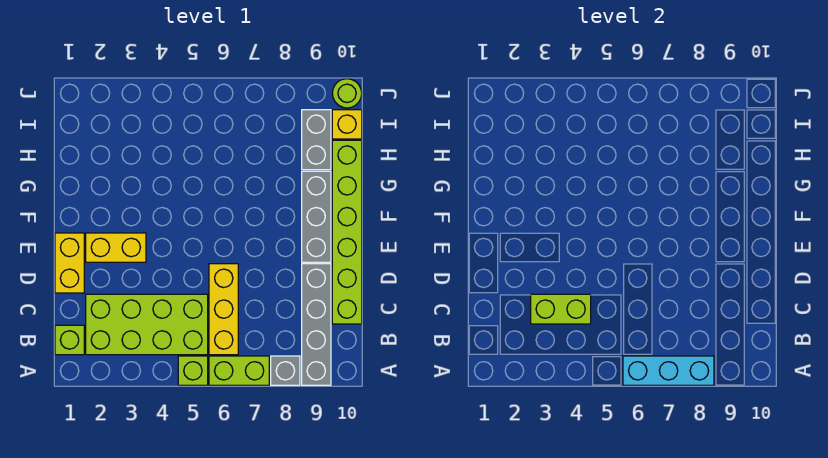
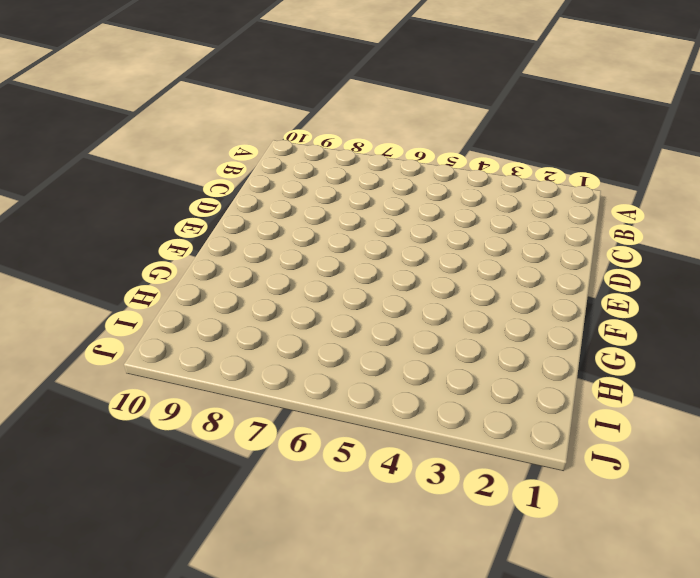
none -> lime brick A5 level 1
none -> lime brick A6:A7 level 1
none -> grey brick A8 level 1

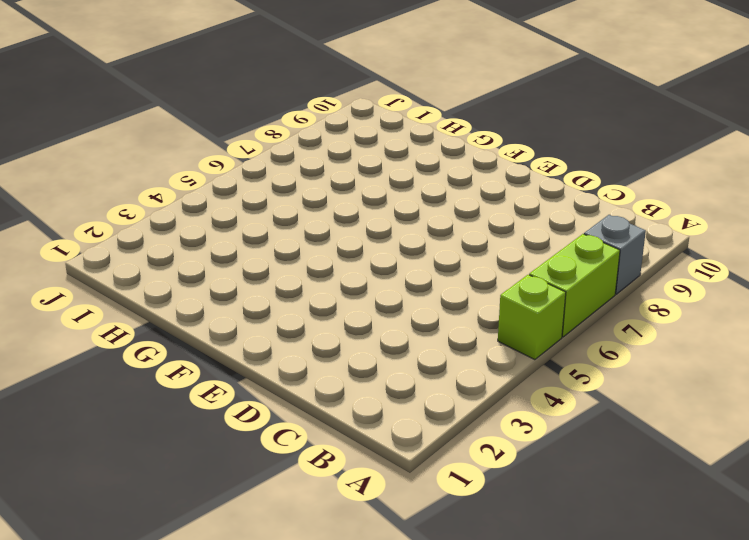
none -> grey brick A9:D9 level 1
none -> lime brick B1 level 1
none -> lime brick B2:C5 level 1

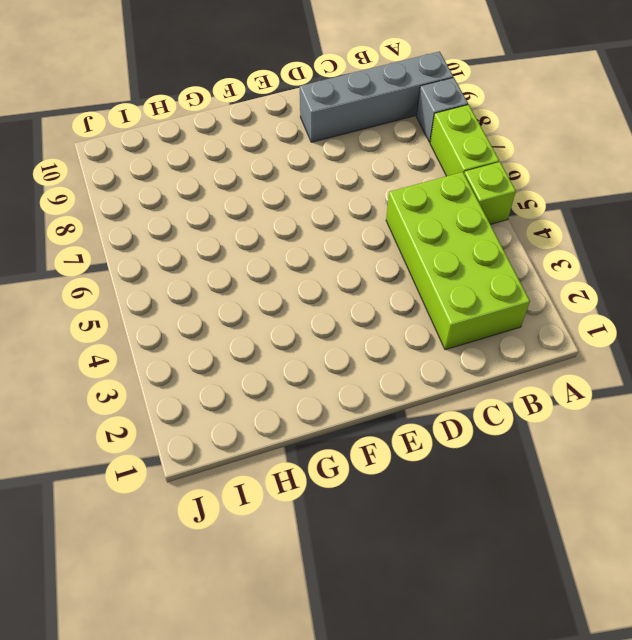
none -> lime brick B1 level 1
none -> yellow brick B6:D6 level 1
none -> lime brick C10:H10 level 1

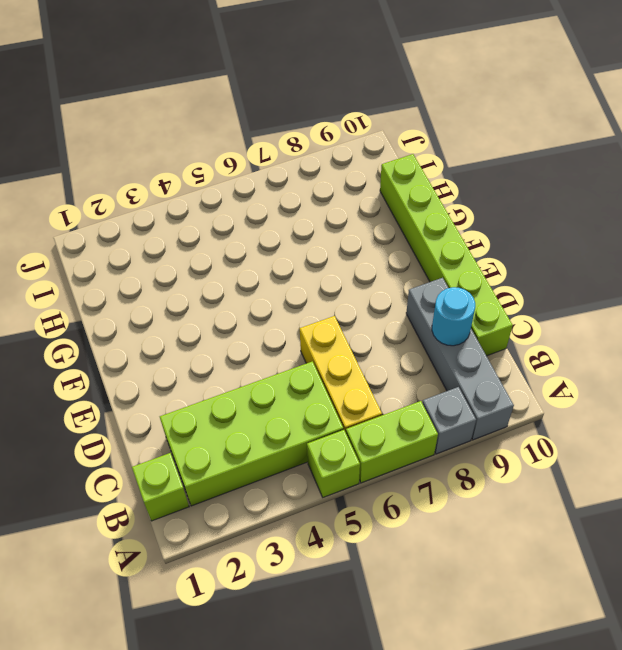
cyan round brick C9 level 2 -> none
none -> yellow brick D1:E1 level 1
none -> yellow brick E2:E3 level 1
none -> grey brick E9:G9 level 1

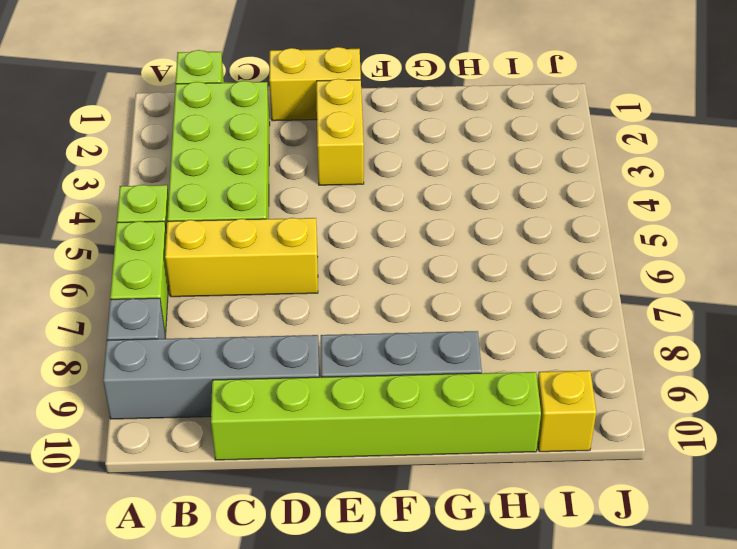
none -> grey brick H9:I9 level 1
none -> lime round brick J10 level 1
none -> cyan brick A6:A8 level 2

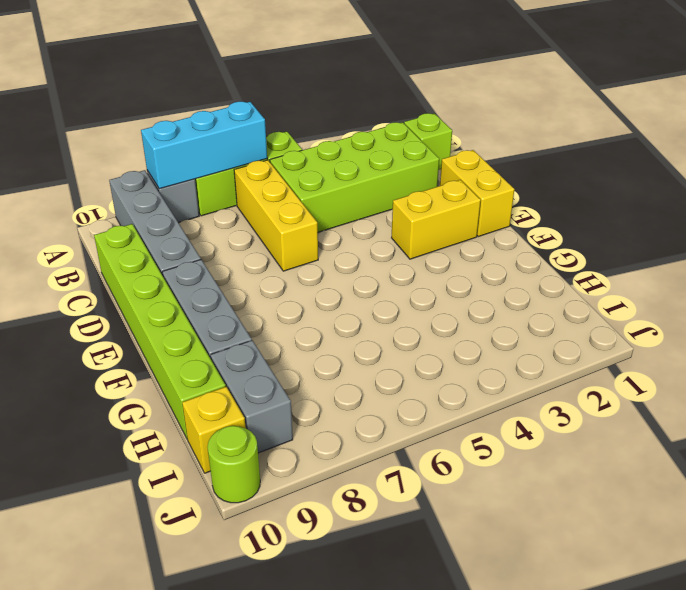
none -> lime brick C3:C4 level 2

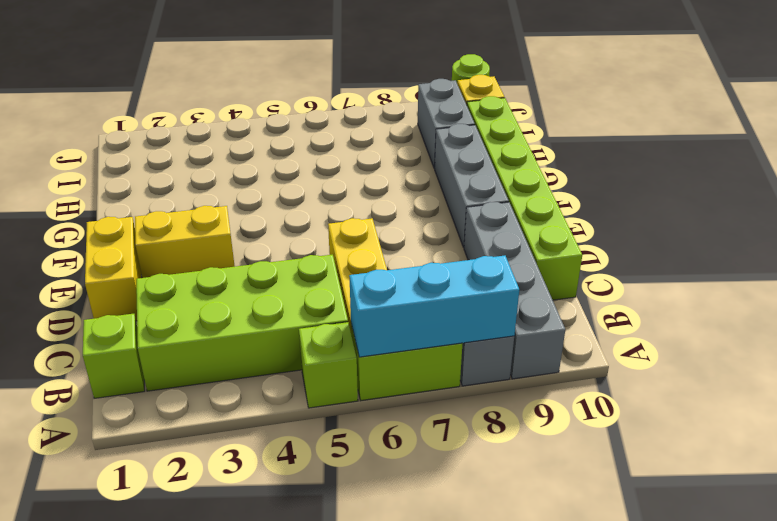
none -> lime brick C3:C4 level 2

